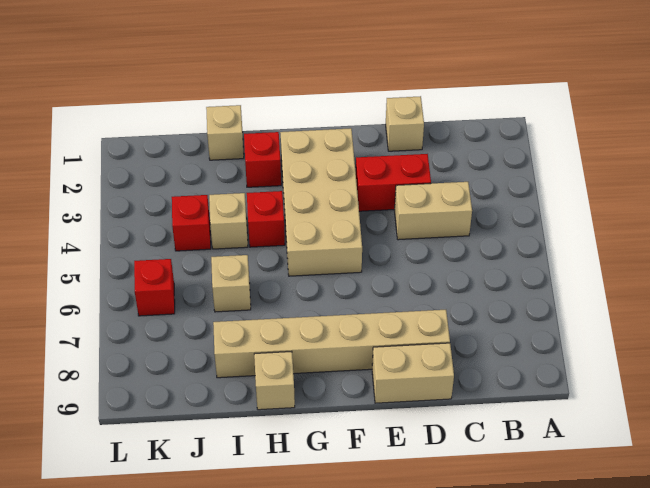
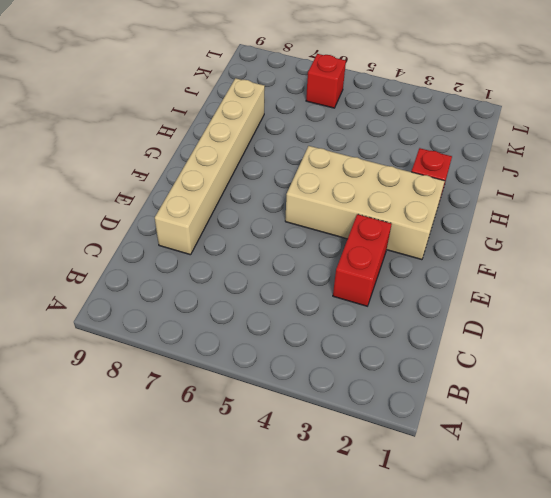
none -> tan brick C4:D4 level 1
none -> tan brick D1 level 1
none -> tan brick D9:E9 level 1

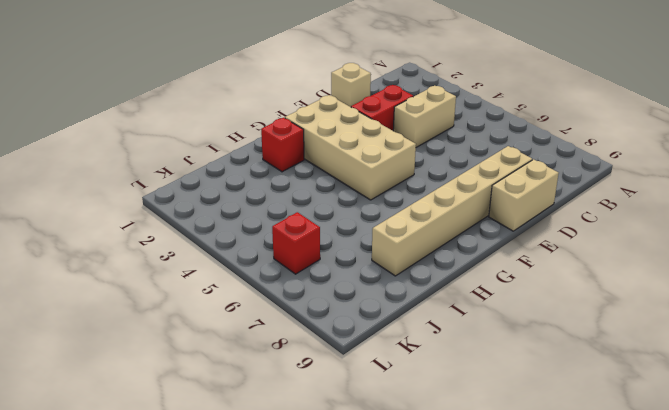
none -> red brick H4 level 1
none -> tan brick H9 level 1
none -> tan brick I1 level 1

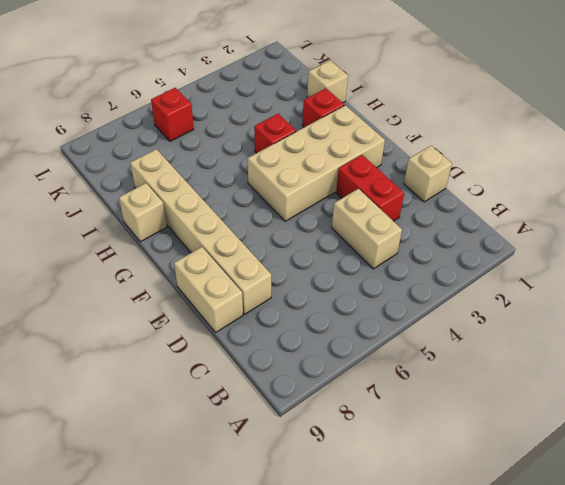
none -> tan brick I4 level 1
none -> tan brick I6 level 1
none -> red brick J4 level 1

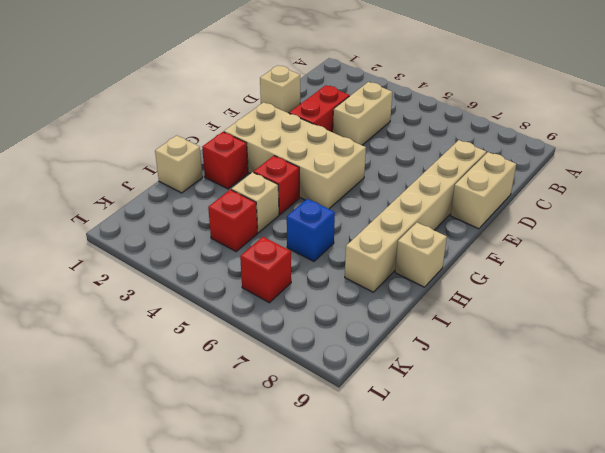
blue brick I6 level 1 -> tan brick I6 level 1

